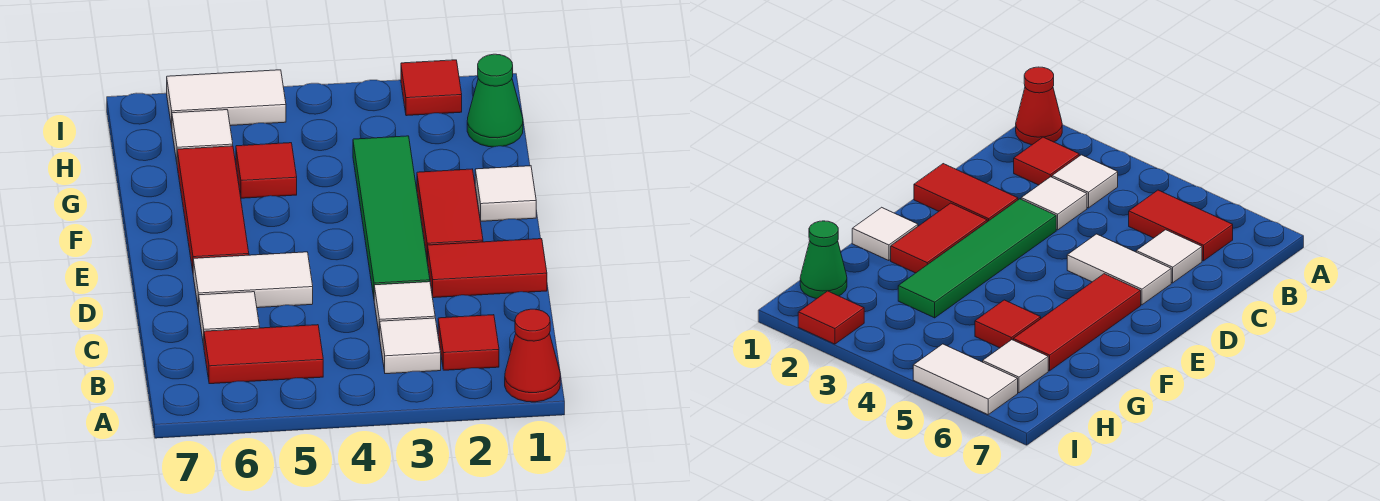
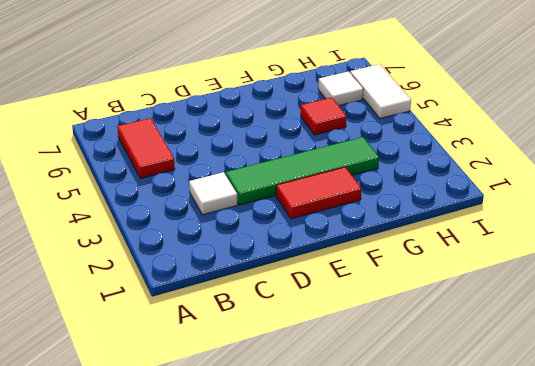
none -> red cone A1 level 1
none -> red tile B2 level 1
none -> white tile B3 level 1

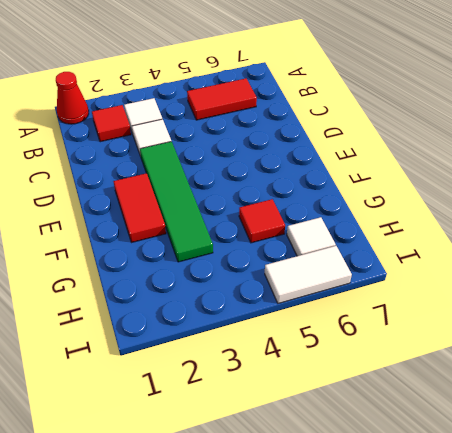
none -> white tile C6 level 1
none -> red tile D1:D2 level 1
none -> white tile D5:D6 level 1

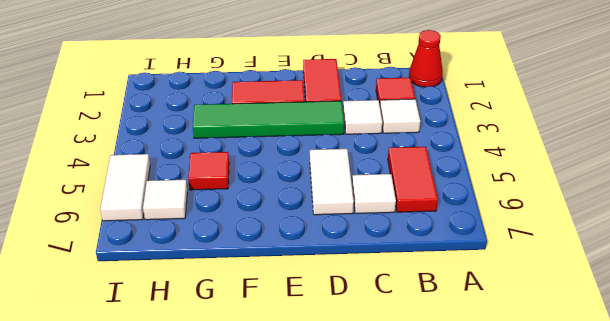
none -> red tile E6:G6 level 1
none -> white tile F1 level 1
none -> green cone H1 level 1

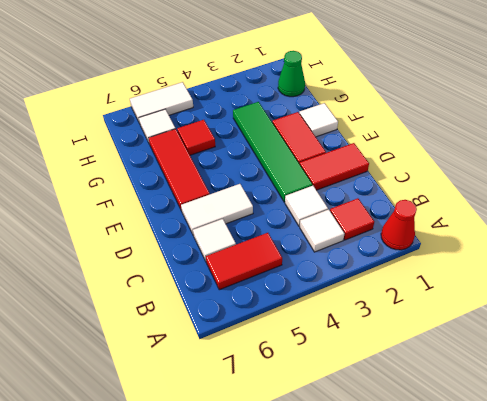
none -> red tile I2 level 1

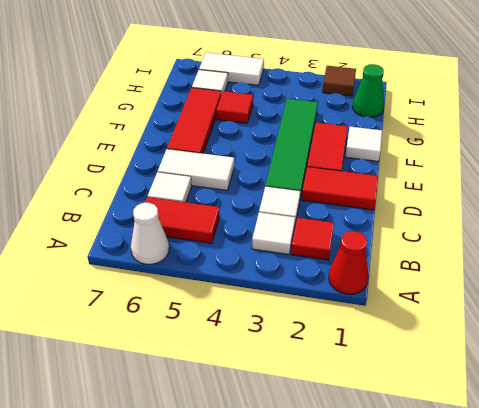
white cone A6 level 1 -> none
brown tile I2 level 1 -> red tile I2 level 1

